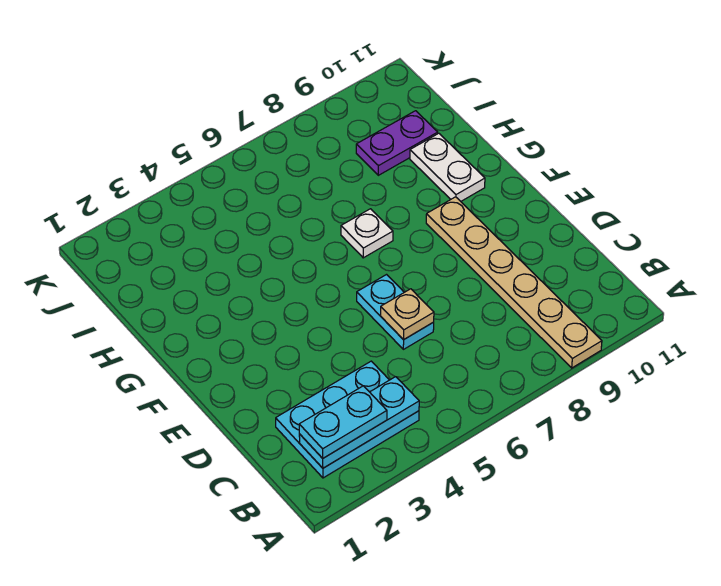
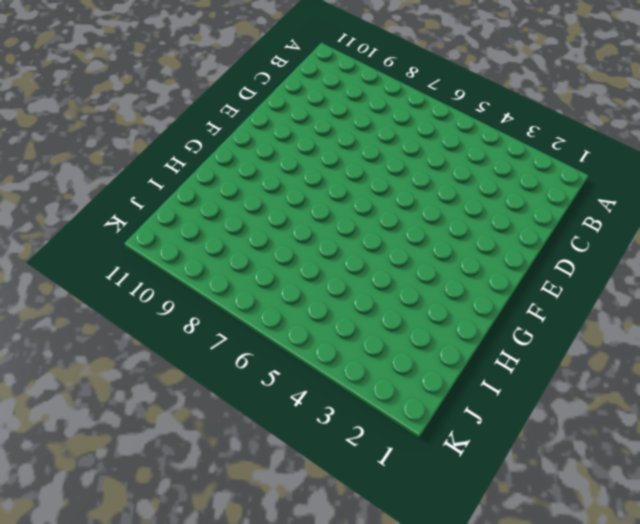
none -> tan plate A9:F9 level 1
none -> cyan plate B2:C4 level 1

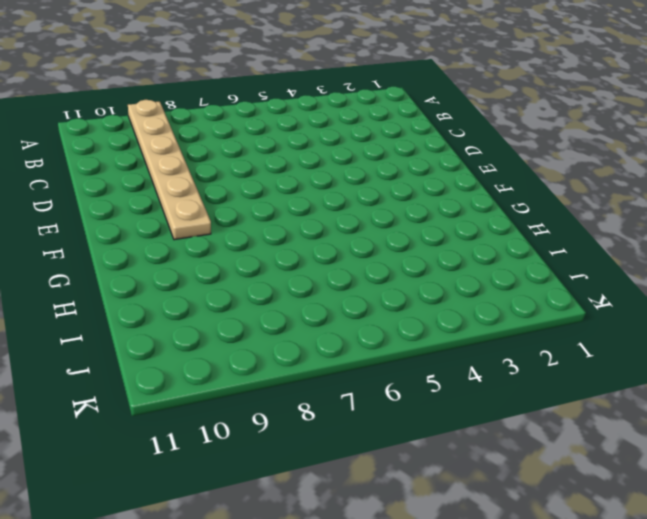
none -> cyan plate B2:C4 level 1
none -> cyan plate D6:E6 level 1

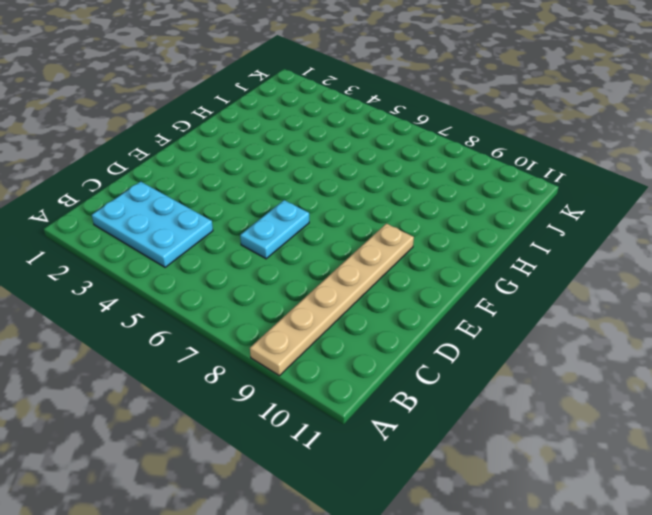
none -> white plate G7 level 1
none -> white plate G10:H10 level 1

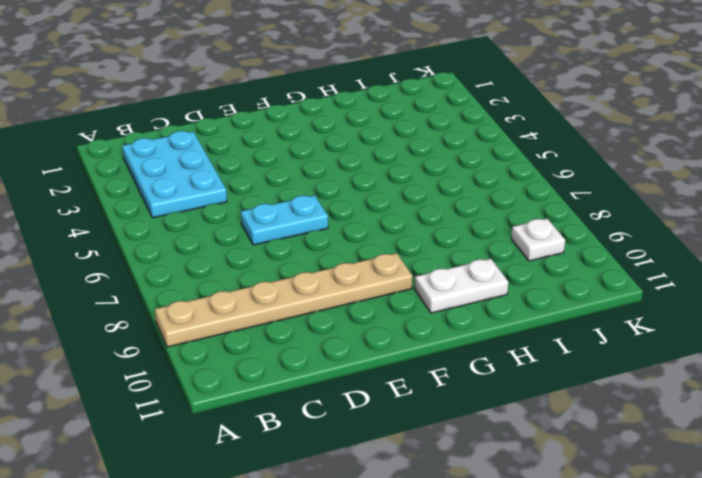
white plate J9 level 1 -> white plate G7 level 1
none -> purple plate I9:I10 level 1
none -> cyan plate B2:B4 level 2

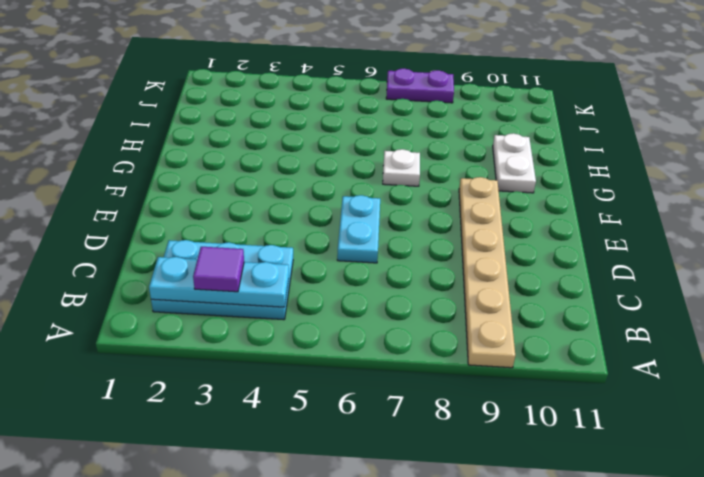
purple tile B3 level 3 -> cyan plate B2:B3 level 3
purple plate K7:K8 level 1 -> purple plate I9:I10 level 1
none -> tan plate D6 level 2

